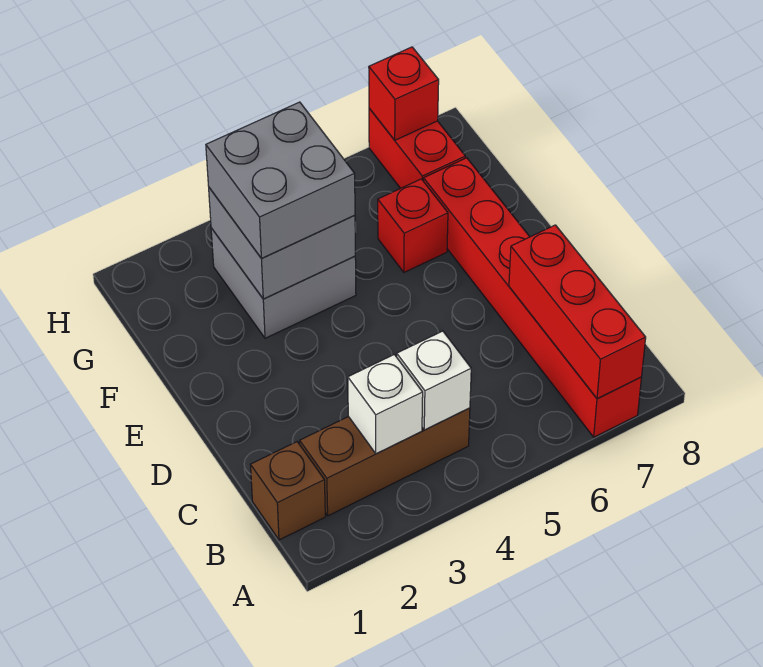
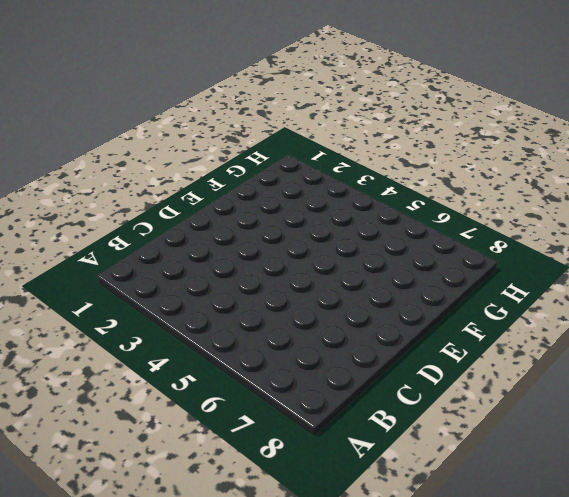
none -> red brick A7:F7 level 1
none -> brown brick B1 level 1
none -> brown brick B2:B4 level 1

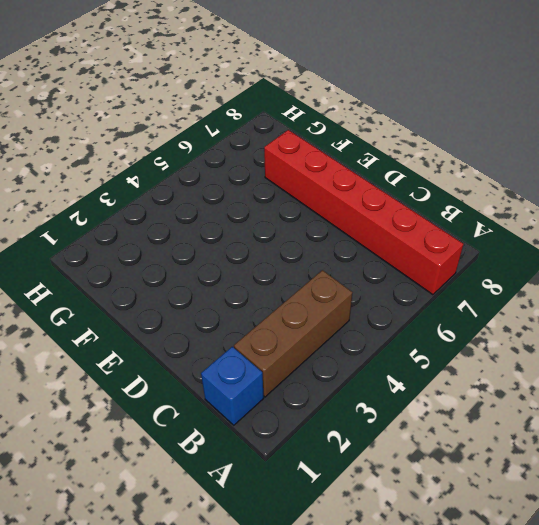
blue brick B1 level 1 -> brown brick B1 level 1
none -> grey brick F3:G4 level 1
none -> red brick F6 level 1
none -> red brick G7:H7 level 1

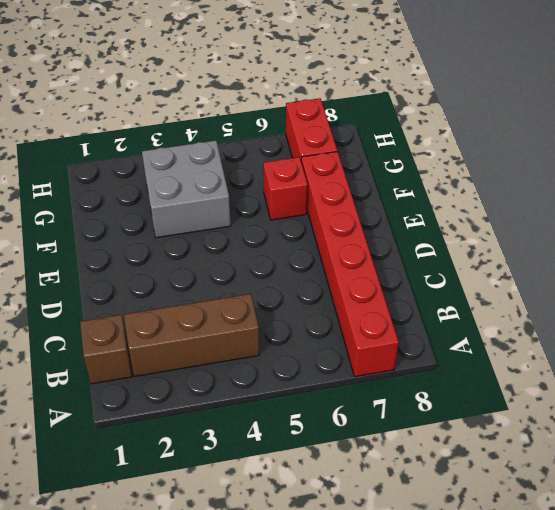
none -> red brick A7:C7 level 2
none -> white brick B3 level 2
none -> white brick B4 level 2

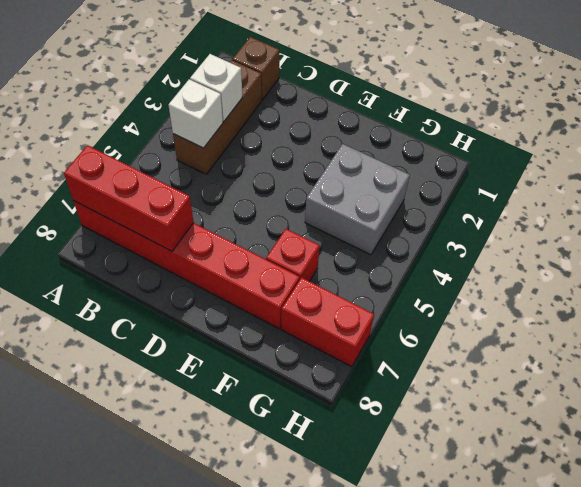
none -> grey brick F3:G4 level 2
none -> red brick H7 level 2
none -> grey brick F3:G4 level 3

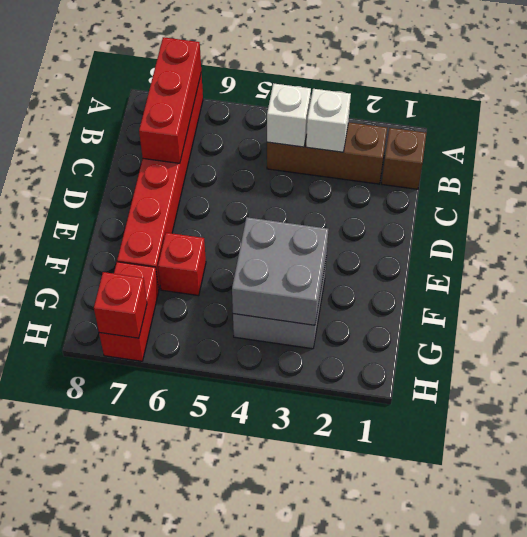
none -> grey brick F3:G4 level 3

